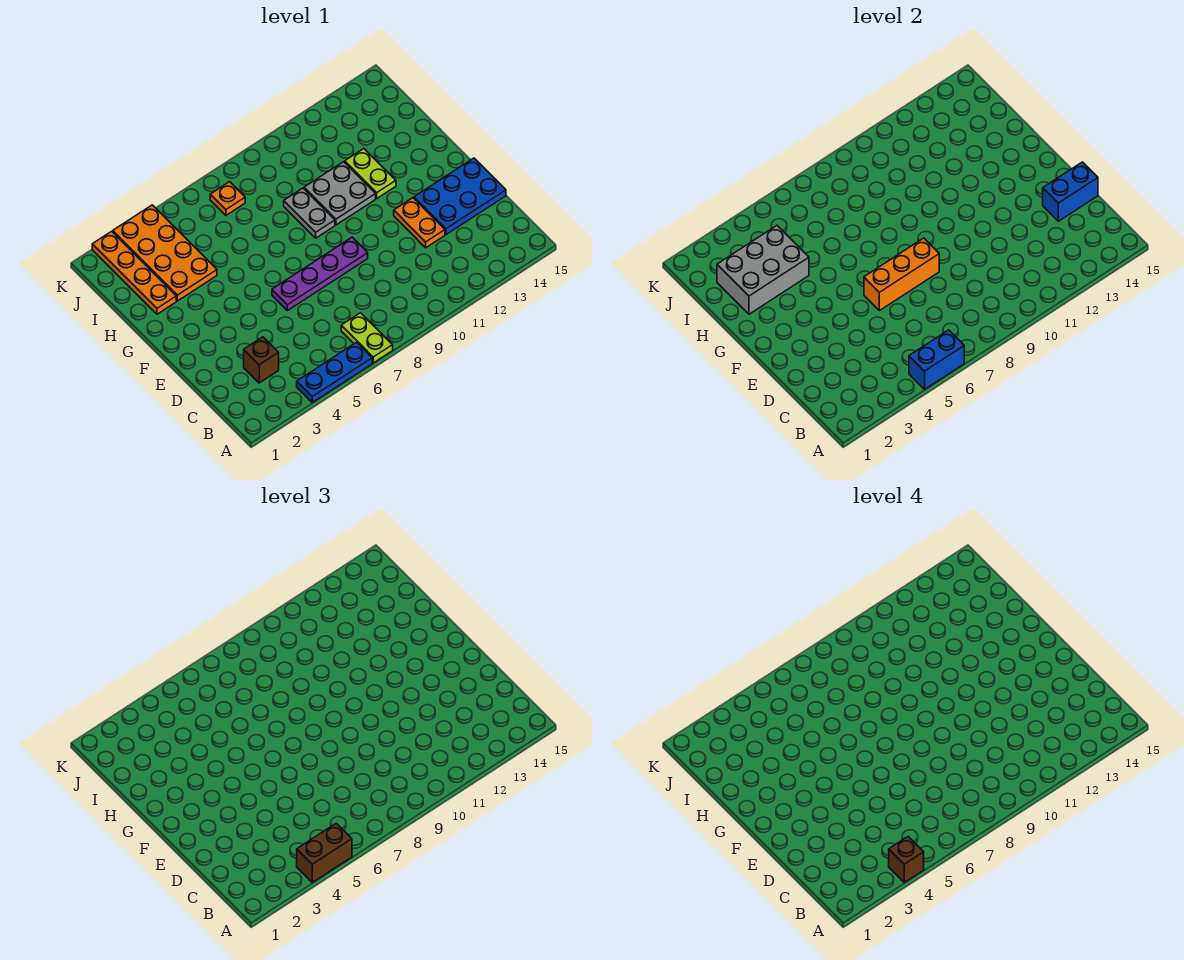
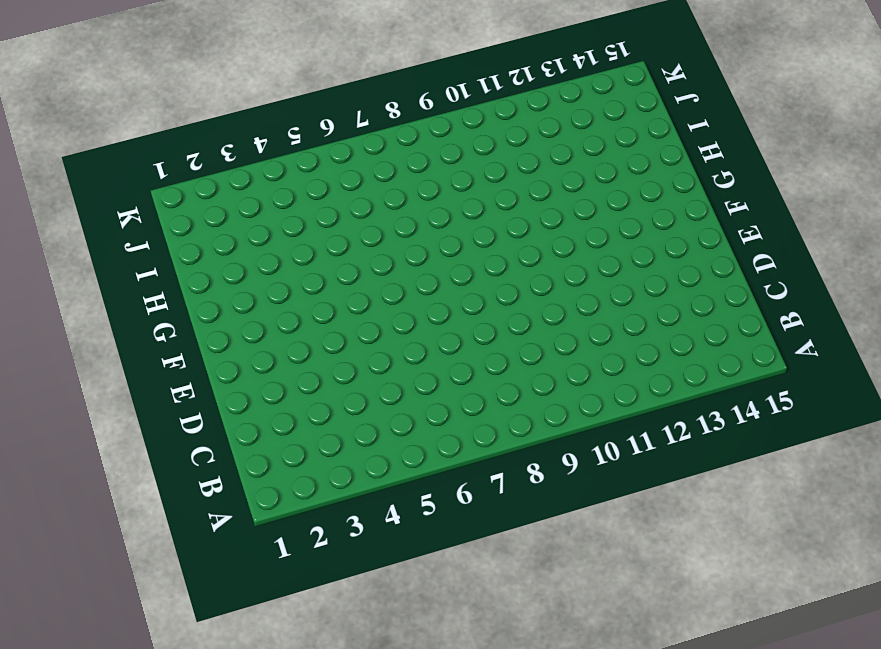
none -> blue plate A4:A6 level 1
none -> lime plate A7:B7 level 1
none -> brown brick C3 level 1

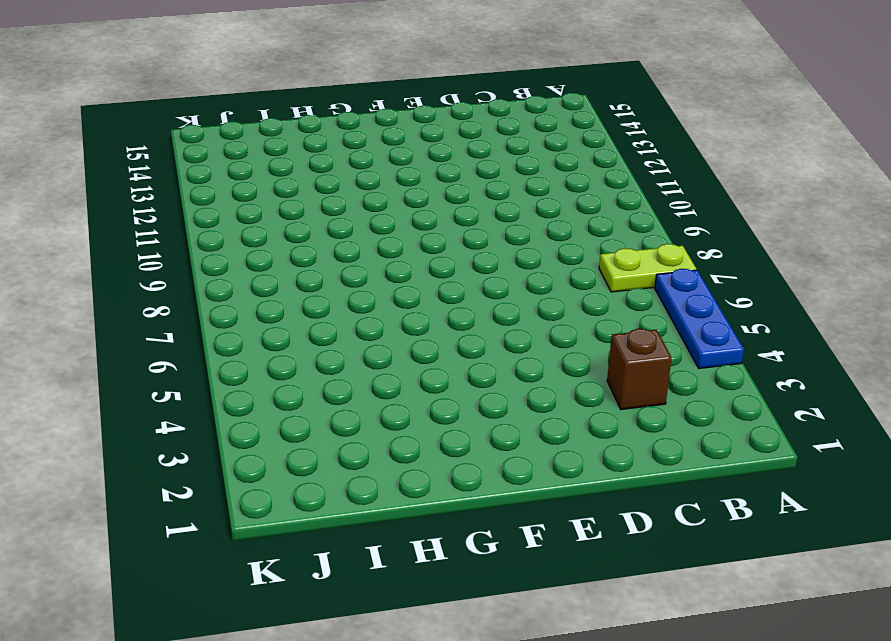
none -> orange plate D12:E12 level 1
none -> blue plate D13:E15 level 1
none -> purple plate E6:E9 level 1

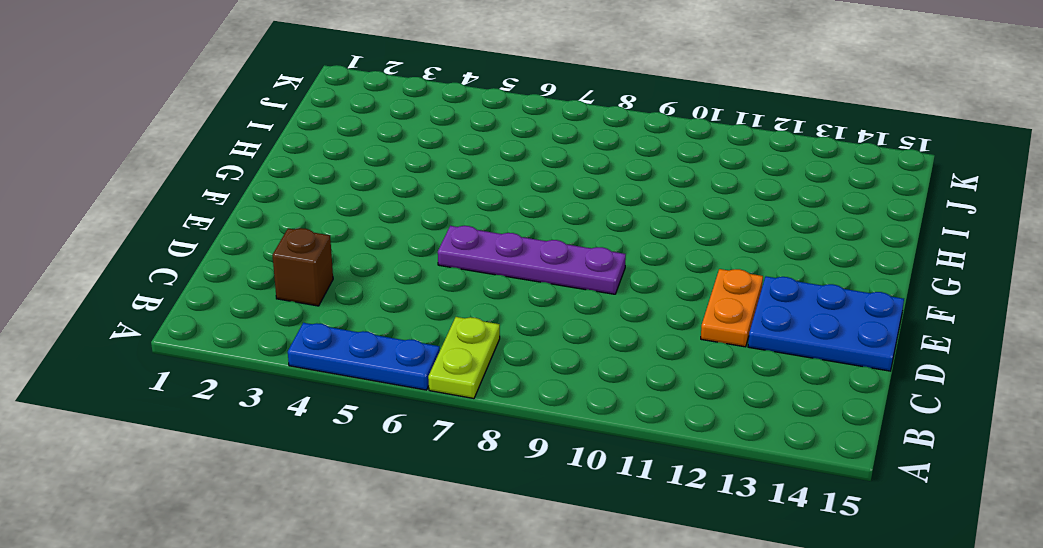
none -> grey plate G9:H9 level 1
none -> grey plate G10:H11 level 1
none -> lime plate G12:H12 level 1

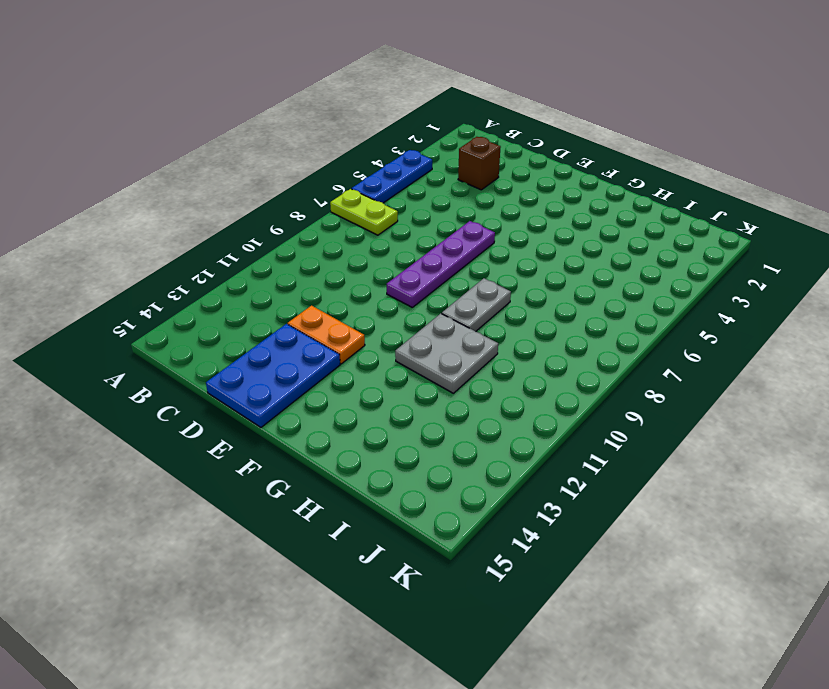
grey plate G8:G9 level 1 -> grey plate G9:H9 level 1
none -> lime plate G12:H12 level 1
none -> orange plate H2:K2 level 1
none -> orange plate H3:K4 level 1

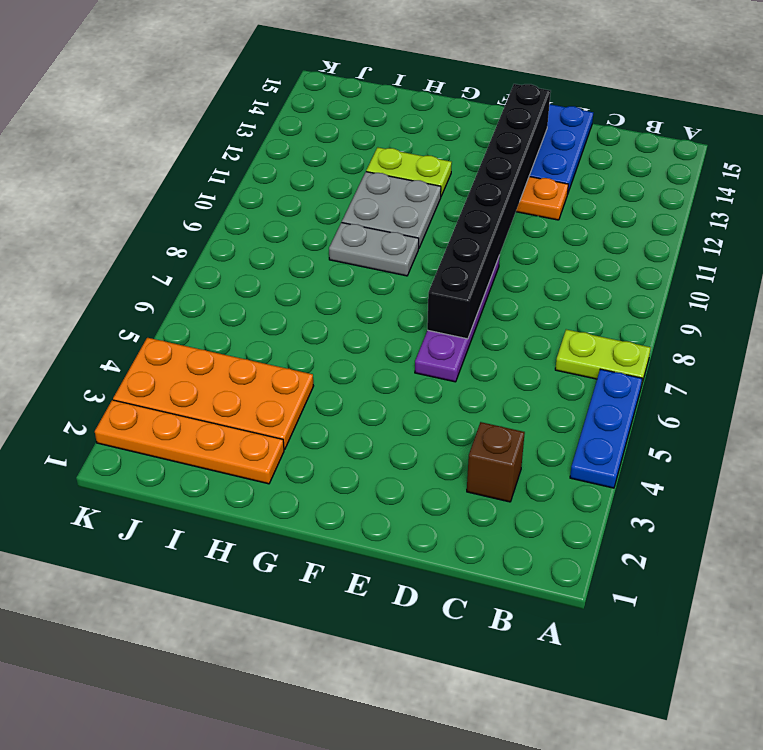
black brick E7:E14 level 2 -> orange brick E6:E8 level 2
none -> orange plate J7 level 1
none -> blue brick A5:A6 level 2
none -> blue brick D14:D15 level 2

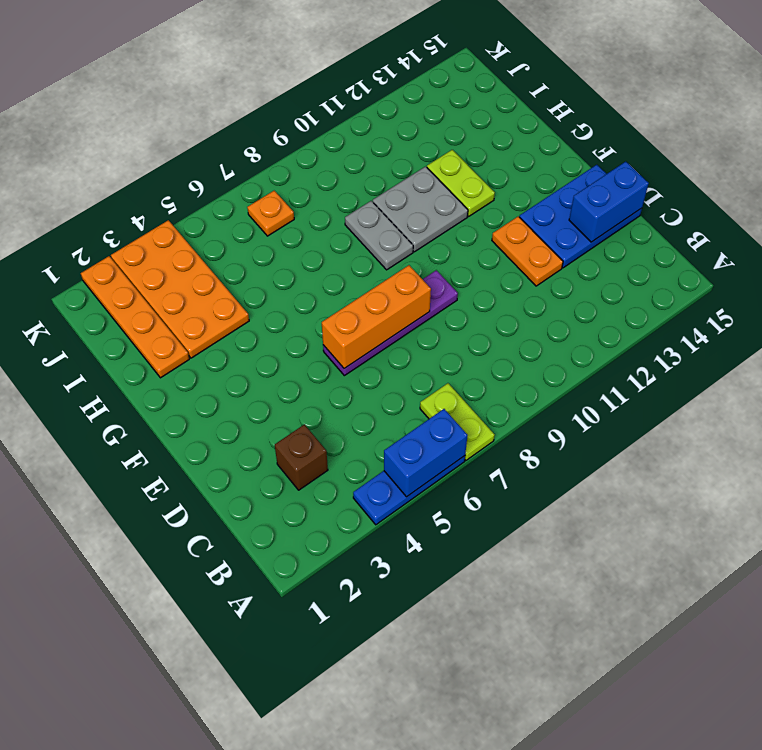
none -> grey brick H2:I4 level 2
none -> brown brick A4:A5 level 3
none -> brown brick A4 level 4

